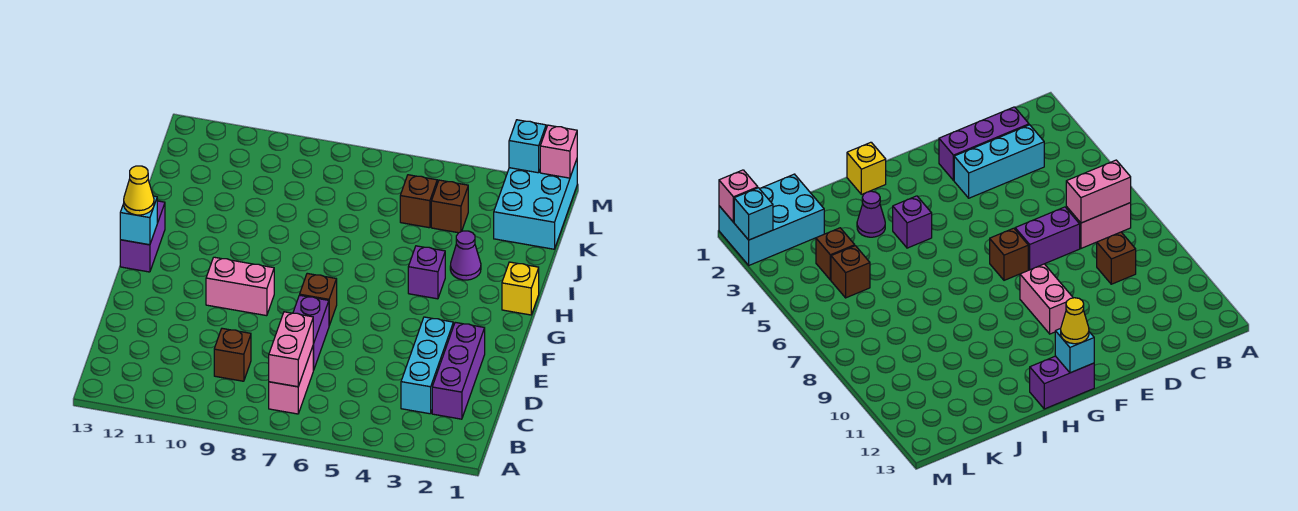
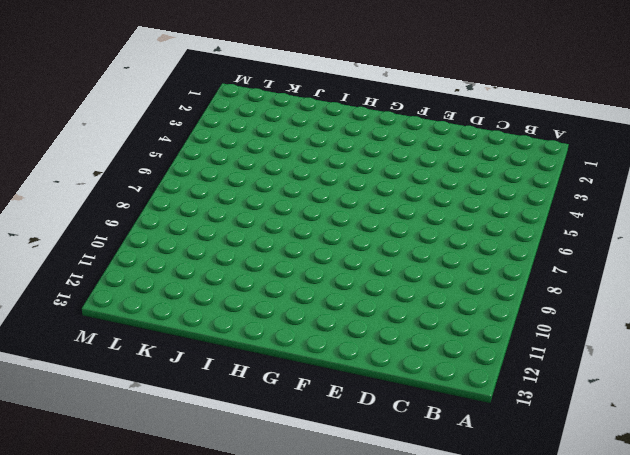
none -> pink brick B7:C7 level 1
none -> purple brick C2:E2 level 1
none -> cyan brick C3:E3 level 1

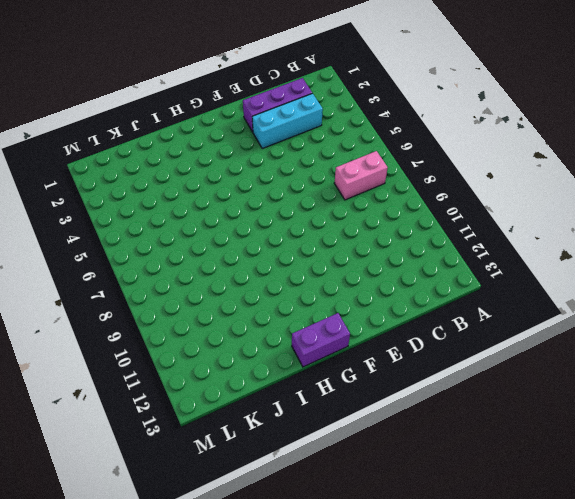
none -> brown brick C9 level 1
none -> purple brick D7:E7 level 1
none -> brown brick F7 level 1

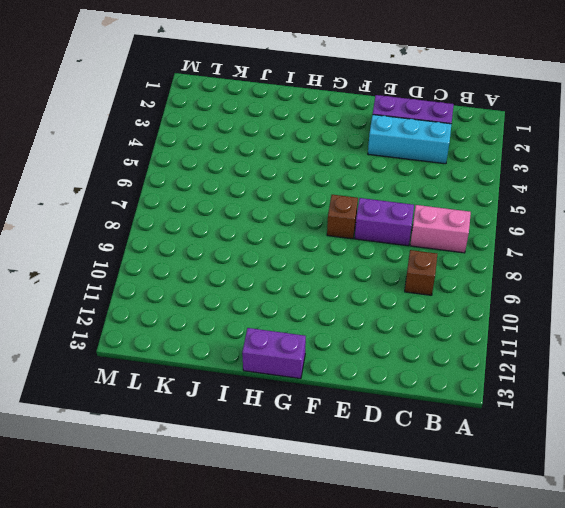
none -> pink brick F9:F10 level 1
none -> yellow brick H1 level 1
none -> purple brick H4 level 1

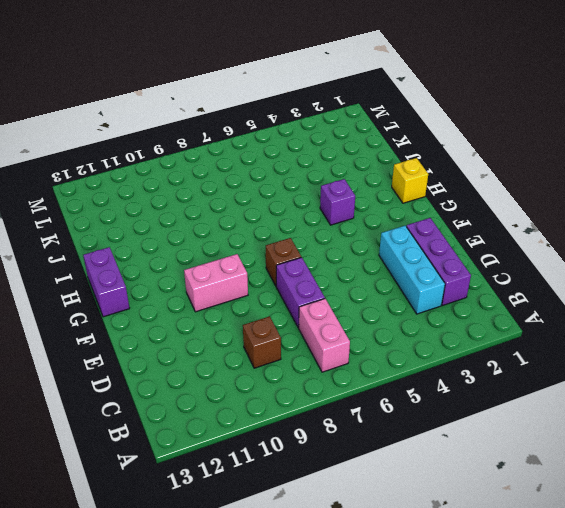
none -> purple cone I3 level 1
none -> cyan brick K1:M2 level 1
none -> brown brick K4 level 1

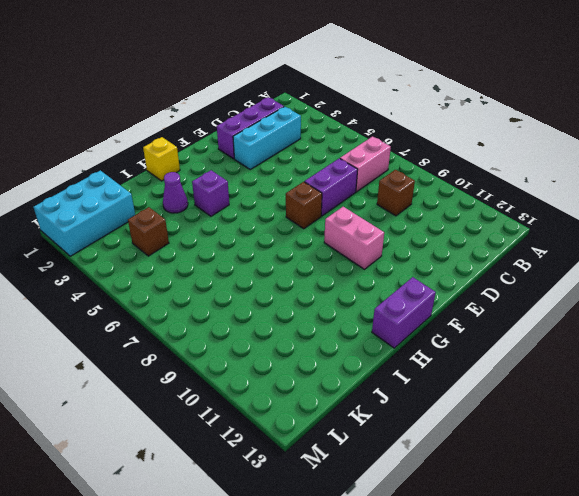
none -> brown brick K5 level 1
none -> pink brick B7:C7 level 2
none -> cyan brick G13 level 2

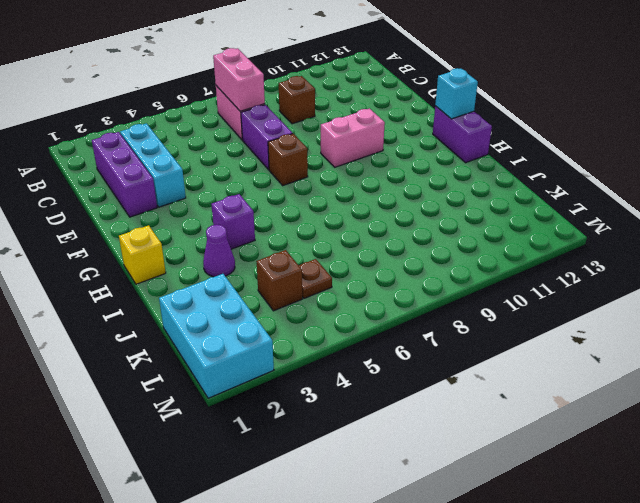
brown plate K5 level 1 -> brown brick K5 level 1
none -> pink brick M1 level 2
none -> cyan brick M2 level 2
none -> yellow cone G13 level 3

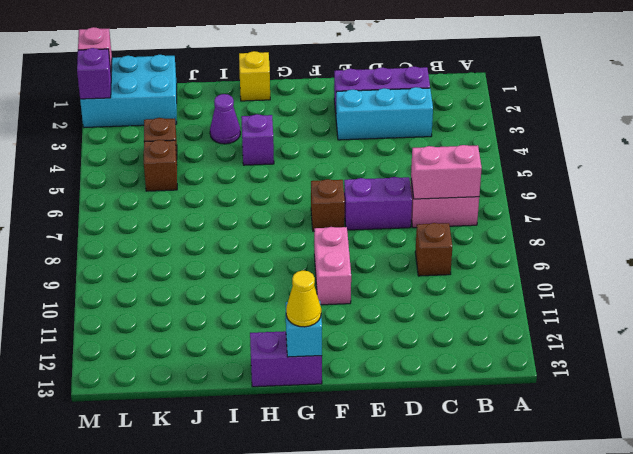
purple brick M2 level 2 -> cyan brick M2 level 2

